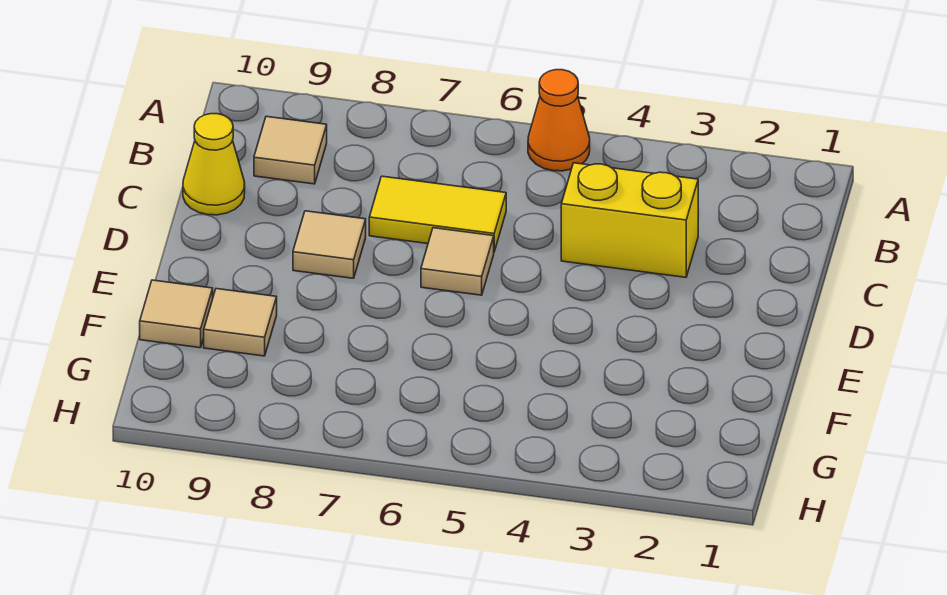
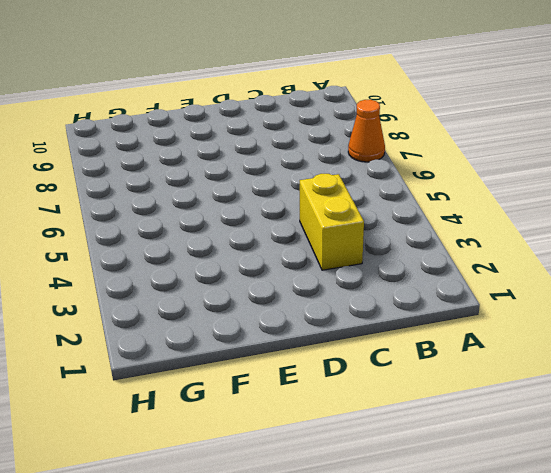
orange cone A7 level 1 -> orange cone A5 level 1
none -> tan tile B9 level 1
none -> yellow tile C6:C7 level 1

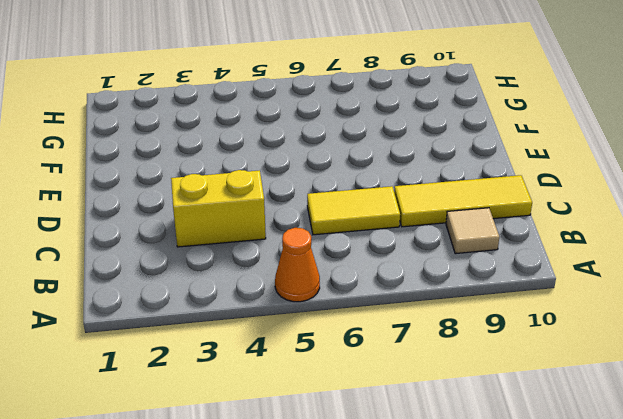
yellow tile C8:C10 level 1 -> yellow cone C10 level 1
none -> tan tile D6 level 1
none -> tan tile D8 level 1

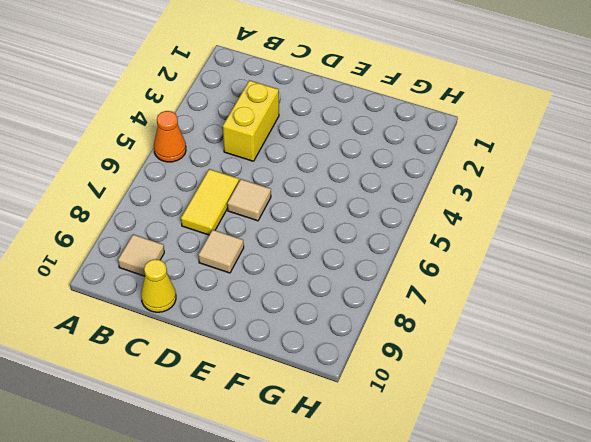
none -> tan tile F9 level 1
none -> tan tile F10 level 1

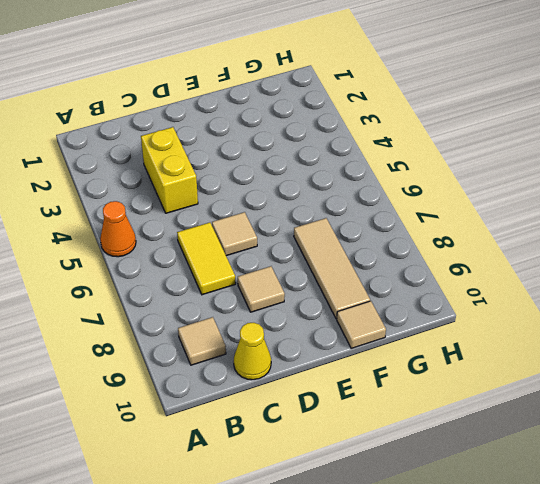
tan tile F7:F9 level 1 -> tan tile F9 level 1

